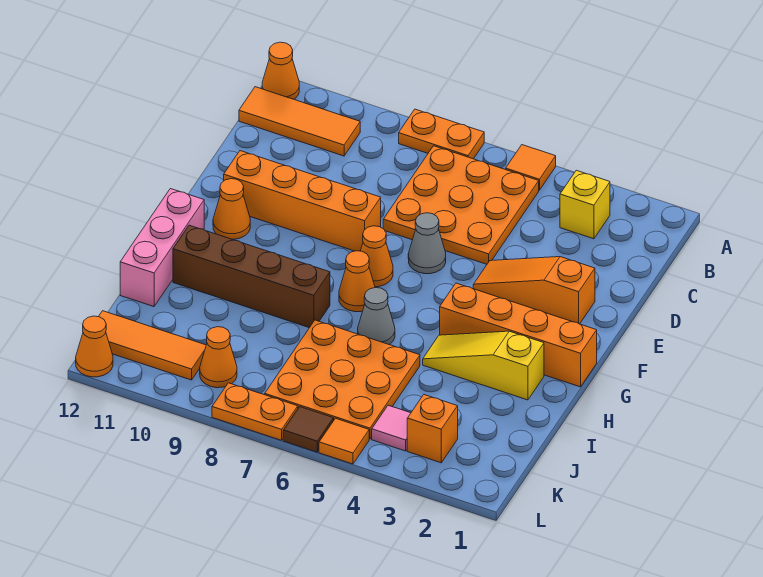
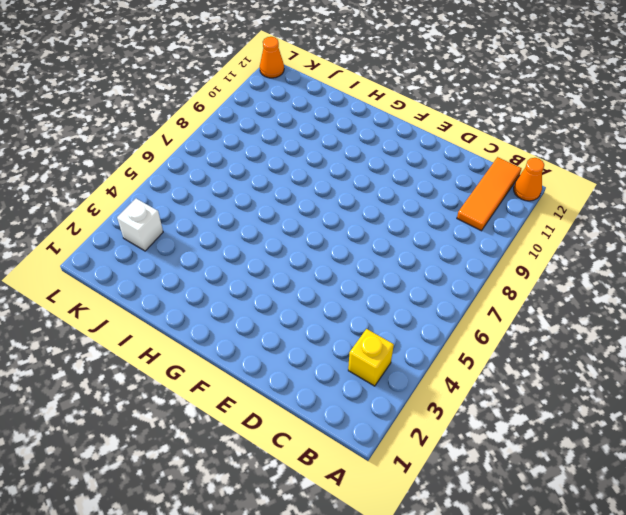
white brick K3 level 1 -> orange brick K3 level 1
none -> orange tile A5 level 1
none -> orange plate A7:A8 level 1
none -> orange plate B5:D7 level 1

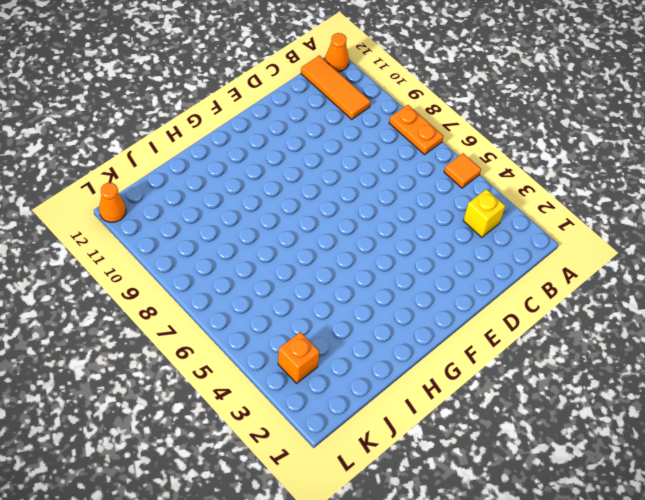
none -> orange plate B5:D7 level 1
none -> orange slope E2:E4 level 1 top 2
none -> grey cone E6 level 1

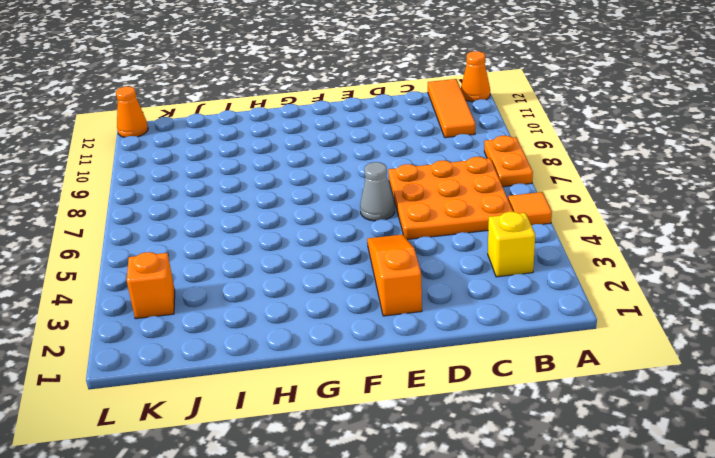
none -> orange brick E8:E11 level 1
none -> orange cone F7 level 1
none -> orange cone F11 level 1

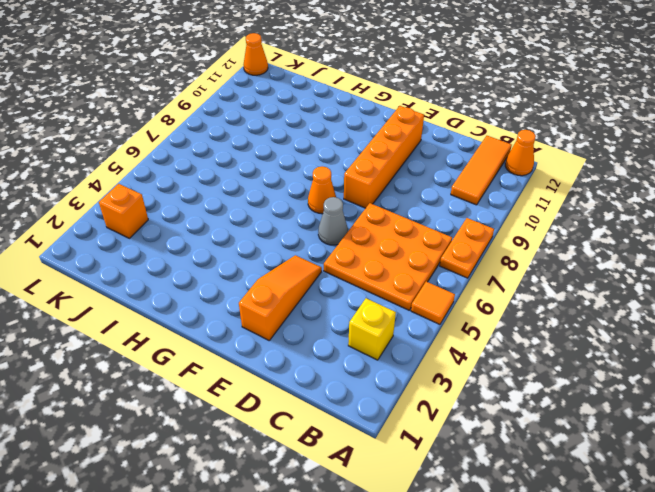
none -> orange cone F11 level 1
none -> orange brick G1:G4 level 1
none -> orange cone G7 level 1

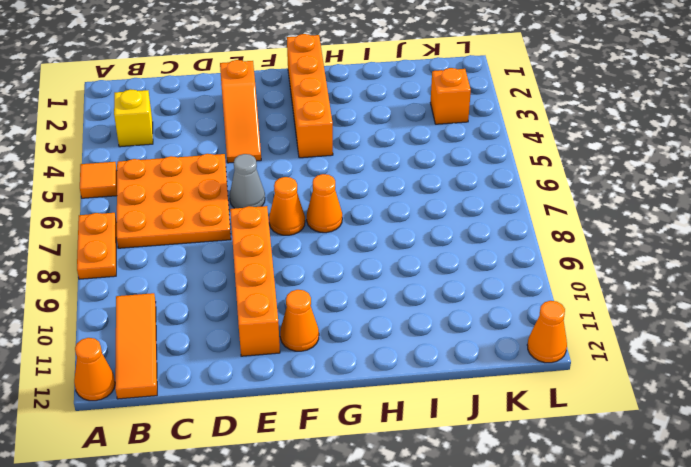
none -> pink brick G12:I12 level 1
none -> yellow slope H2:H4 level 1 top 2
none -> grey cone H6 level 1

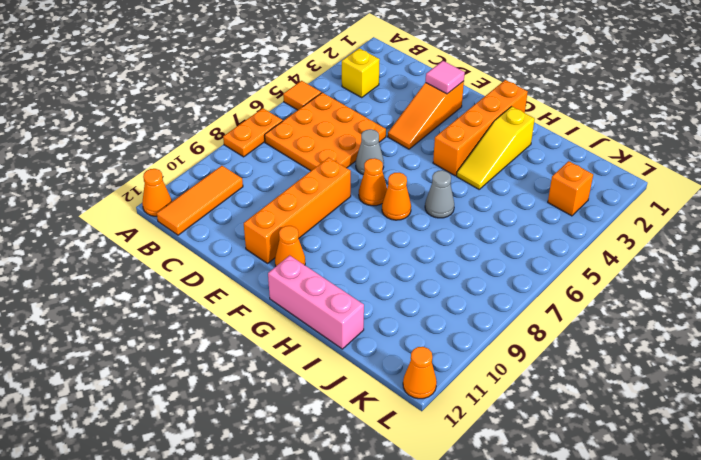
pink tile E2 level 2 -> pink tile K4 level 1
none -> brown brick H8:H11 level 1
none -> orange plate I5:K7 level 1
none -> orange cone K9 level 1

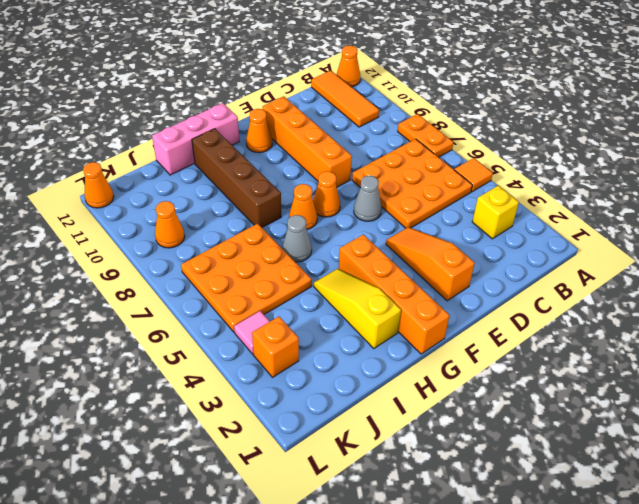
none -> orange tile K10:K12 level 1
none -> orange tile L5 level 1
none -> brown tile L6 level 1

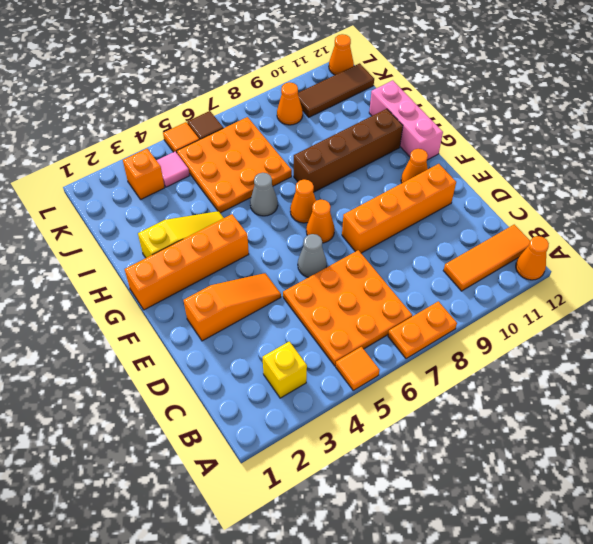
brown tile K10:K12 level 1 -> orange tile K10:K12 level 1
none -> orange plate L7:L8 level 1

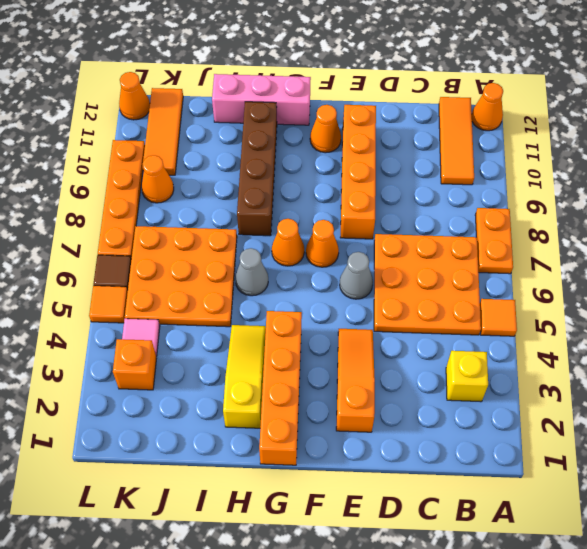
orange plate L7:L10 level 1 -> orange plate L7:L8 level 1

